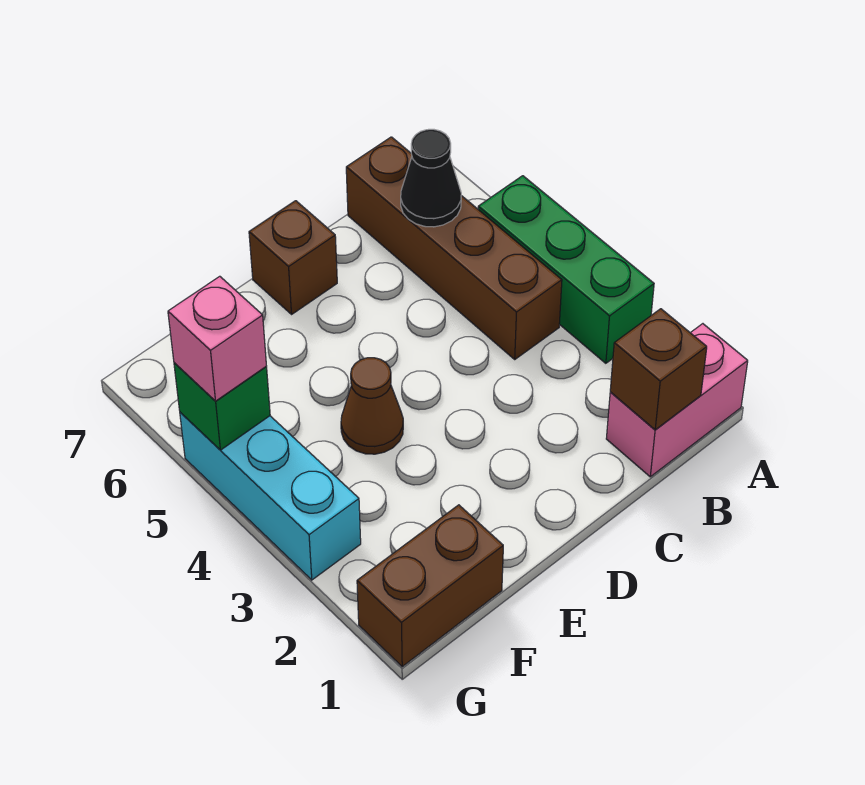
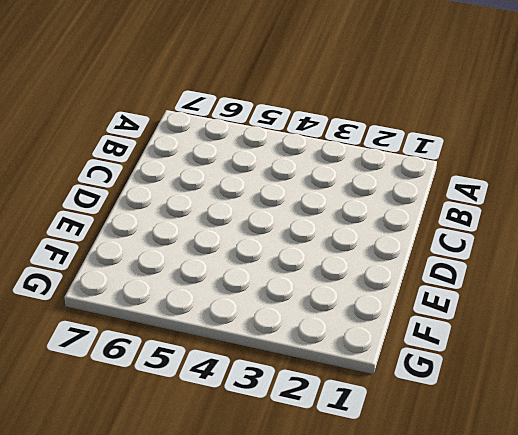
none -> pink brick A1:B1 level 1
none -> green brick A3:A5 level 1

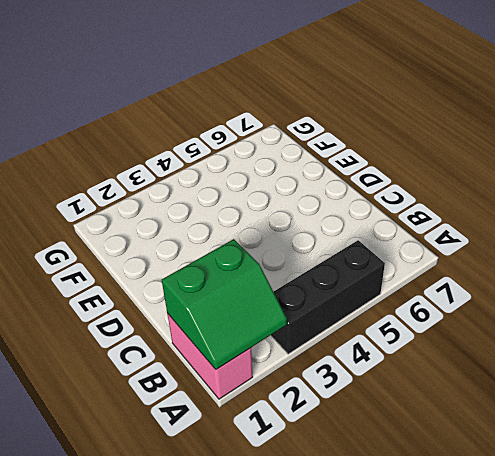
green slope A1:B2 level 2 top B -> brown brick B1 level 2
black brick A3:A5 level 1 -> green brick A3:A5 level 1
none -> brown brick B4:B7 level 1
none -> brown brick D7 level 1

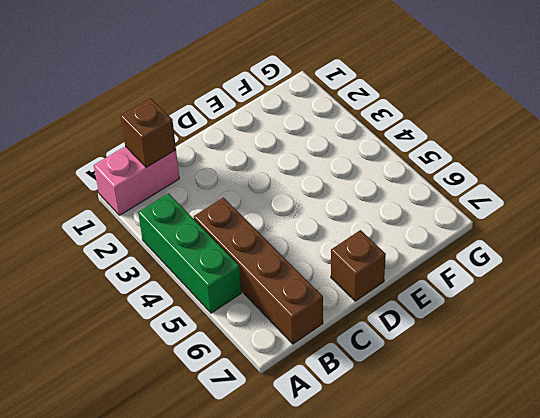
none -> brown cone E4 level 1
none -> brown brick F1:G1 level 1

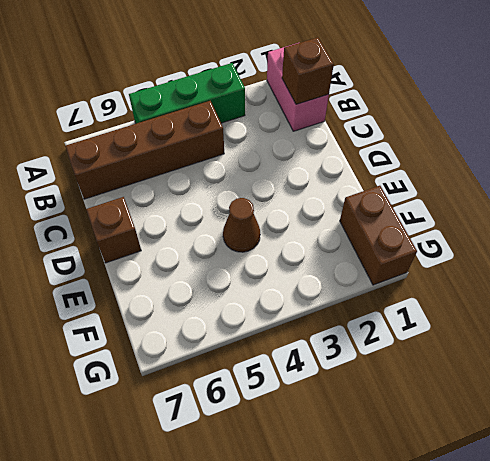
none -> cyan brick G3:G5 level 1
none -> black cone B6 level 2

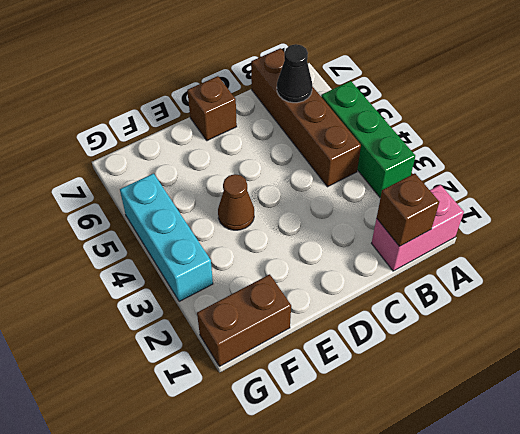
none -> green brick G5 level 2
none -> pink brick G5 level 3

